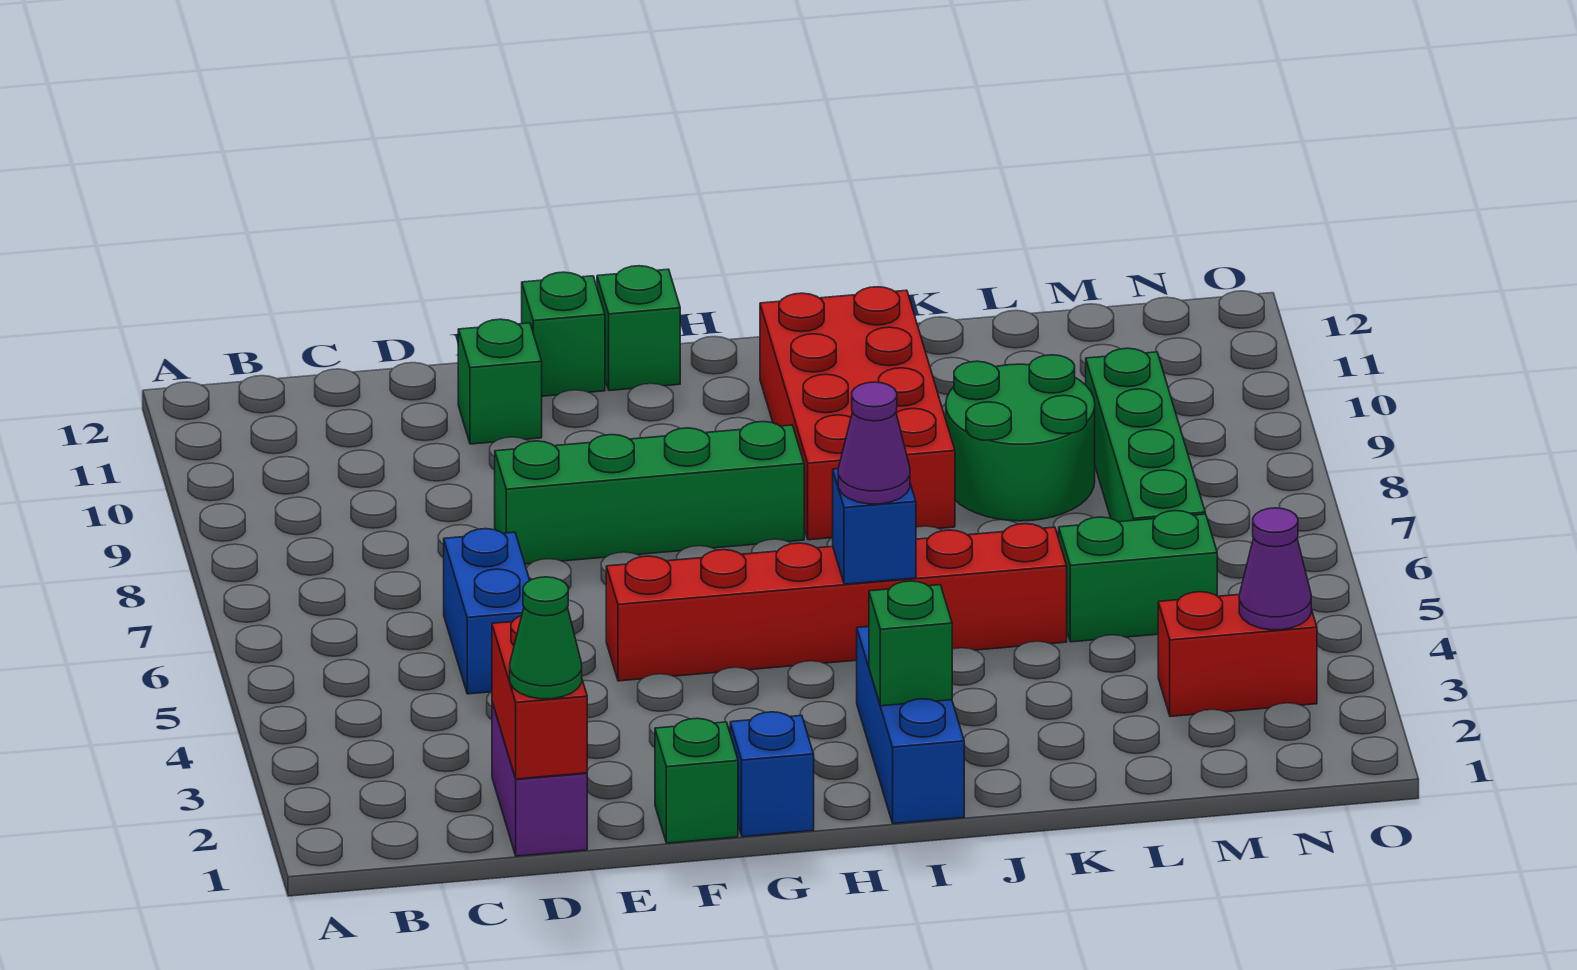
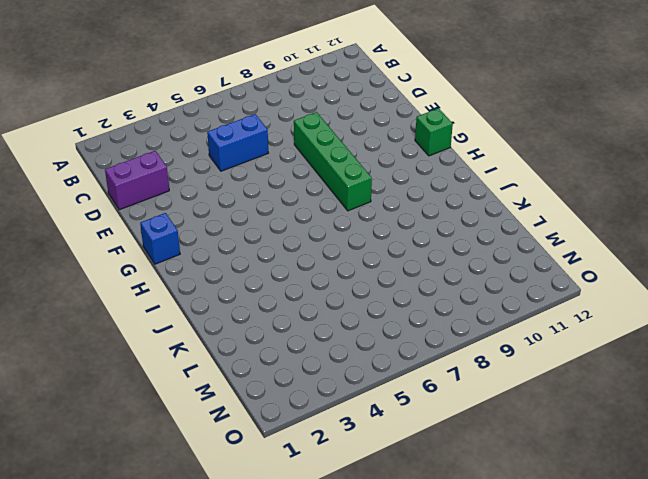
none -> green brick E11 level 1
none -> green brick F1 level 1
none -> red brick F5:K5 level 1

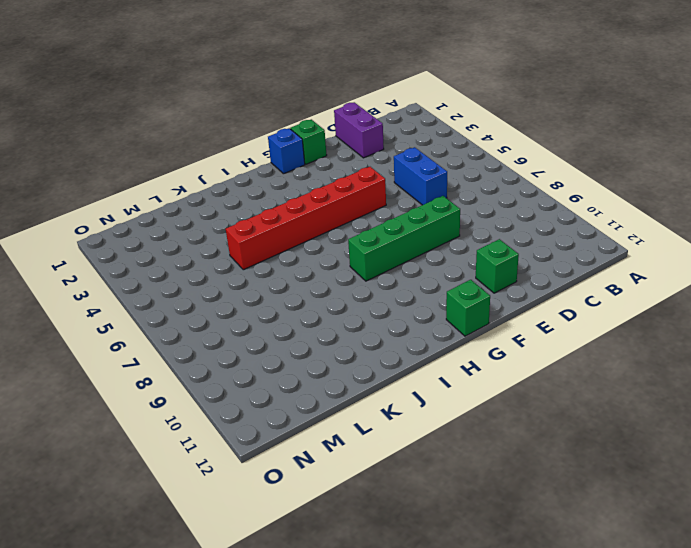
none -> green brick F12 level 1
none -> blue brick I1:I3 level 1
none -> red brick I8:J11 level 1

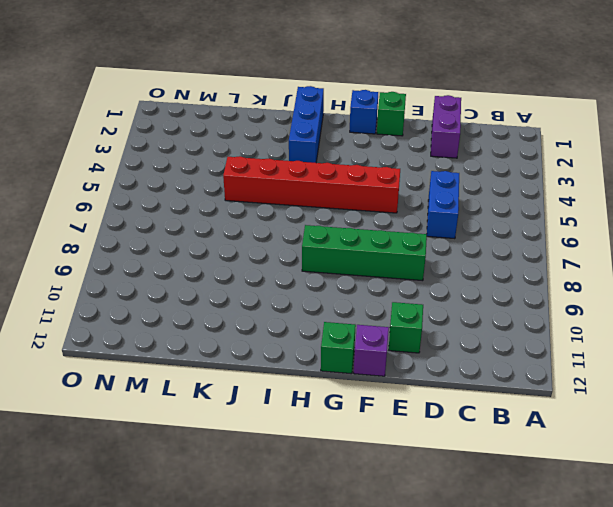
purple brick F12 level 1 -> green brick F12 level 1
none -> red brick I8:J11 level 1
none -> green round brick K8:L9 level 1
none -> green brick L5:M5 level 1

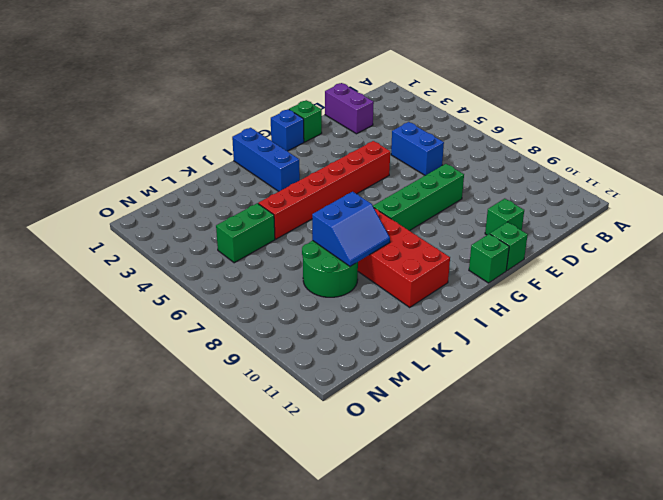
blue slope J8:K9 level 2 top 8 -> none
none -> red brick M3:N3 level 1
none -> green brick M6:M9 level 1
none -> red brick D1:D2 level 2

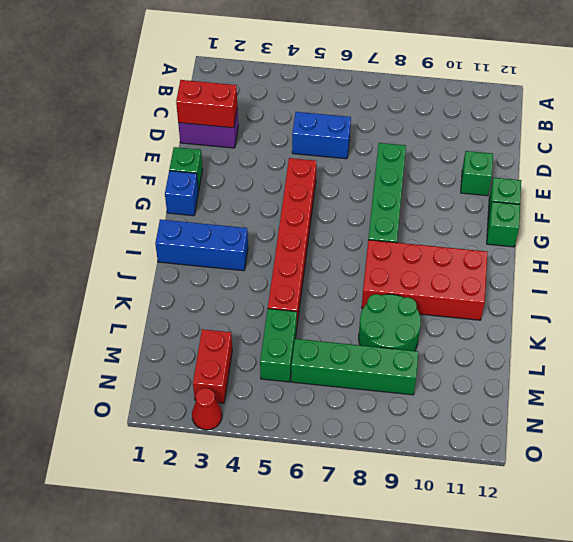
red cone O3 level 1 -> none
none -> green brick I2 level 2
none -> blue brick I5 level 2
none -> purple cone N3 level 2

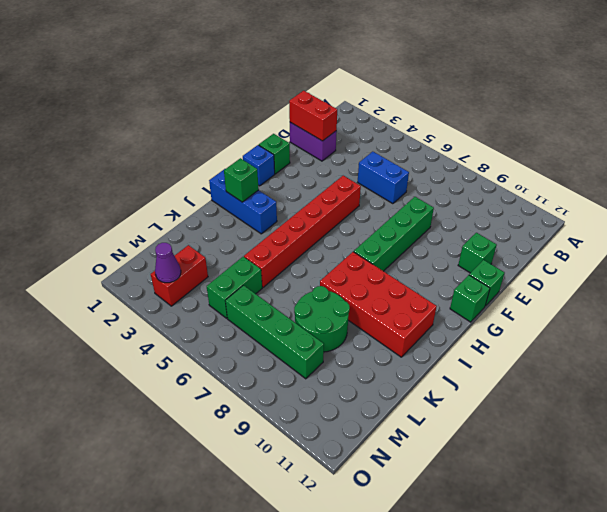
none -> blue brick I5 level 2
none -> green cone D1 level 3
none -> purple cone I5 level 3

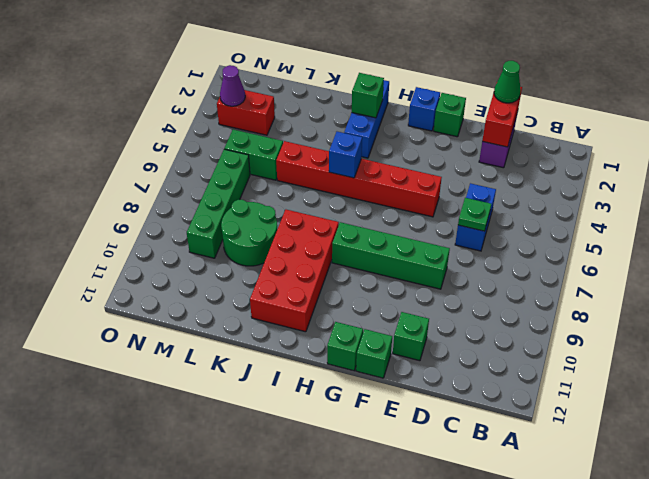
green plate D6 level 2 -> none
none -> purple cone I5 level 3

